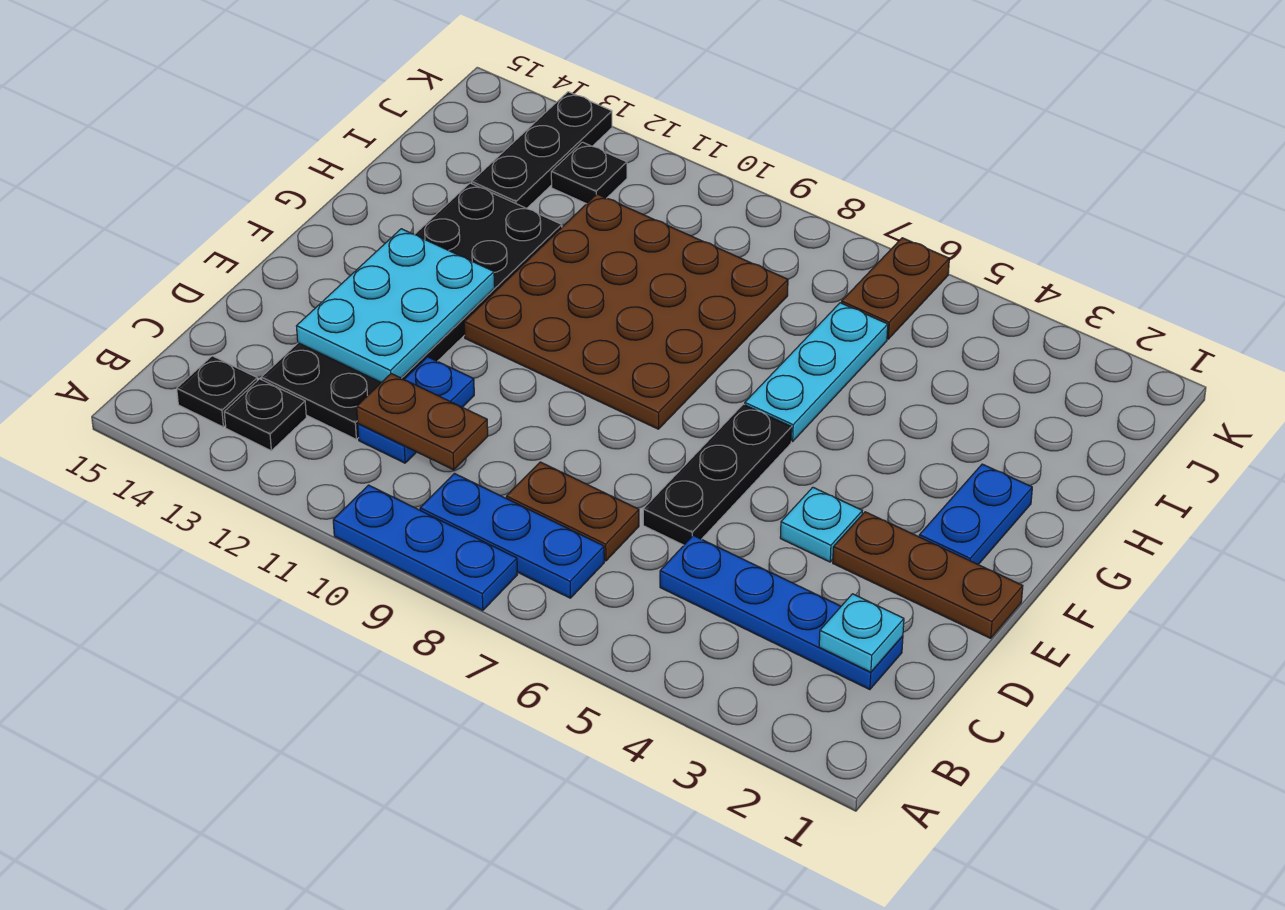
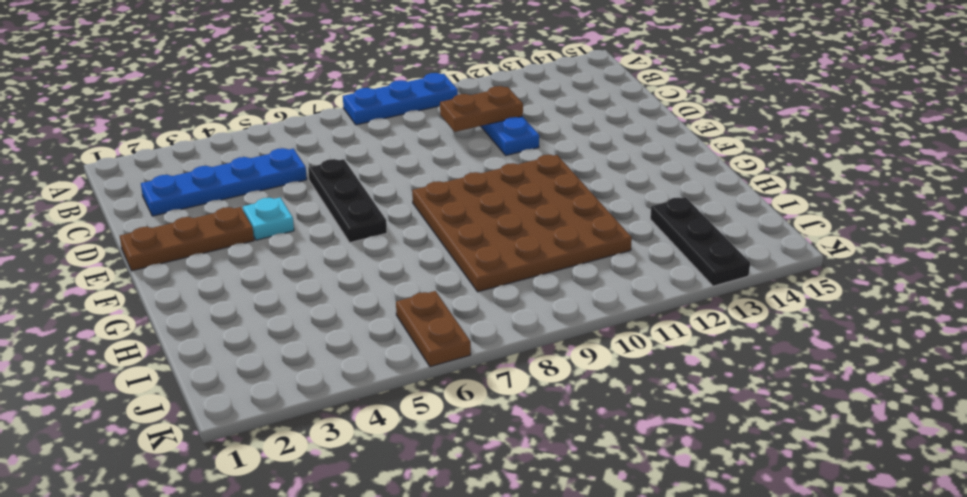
none -> blue plate B7:B9 level 1
none -> black plate B13 level 1
none -> black plate B14 level 1

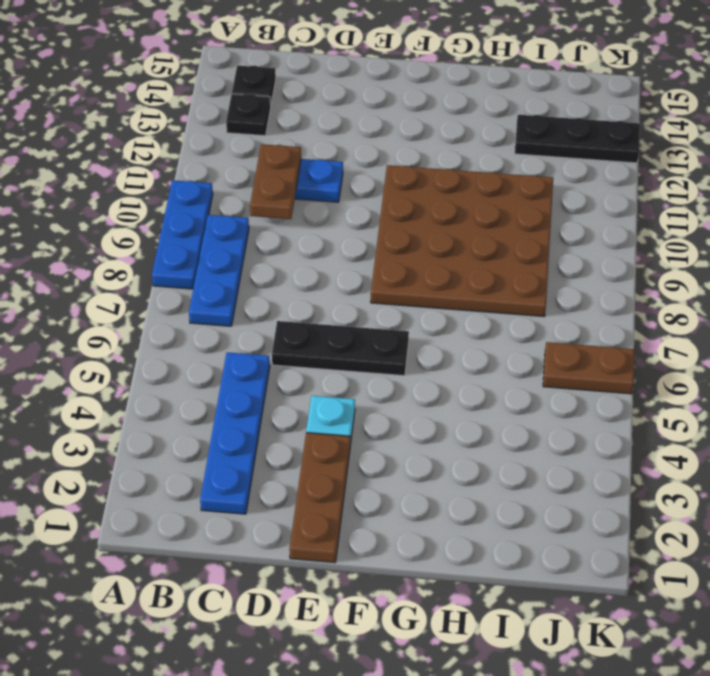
none -> brown plate C7:C8 level 1
none -> black plate C12:H13 level 1
none -> blue plate F2:G2 level 1

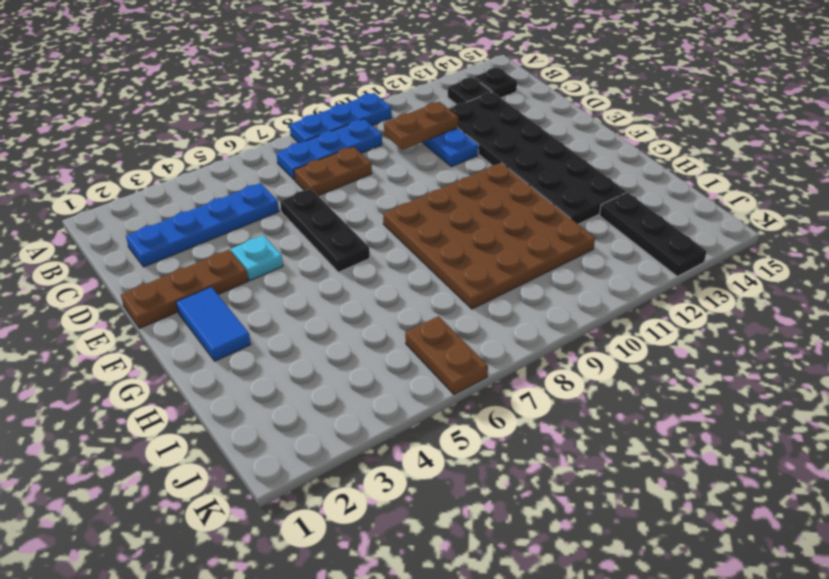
blue tile F2:G2 level 1 -> blue plate F2:G2 level 1
none -> cyan plate G6:I6 level 1
none -> black plate J12 level 1
none -> cyan plate C2 level 2

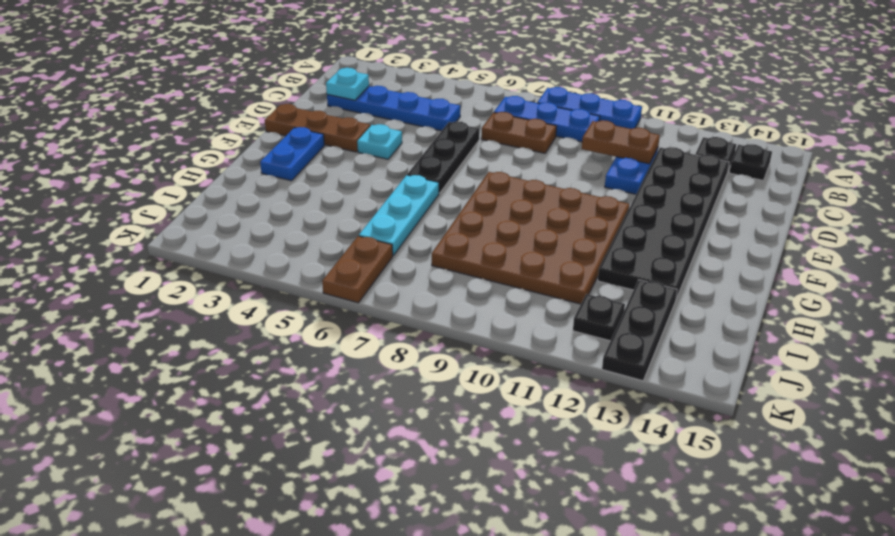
none -> cyan plate D12:F13 level 2

